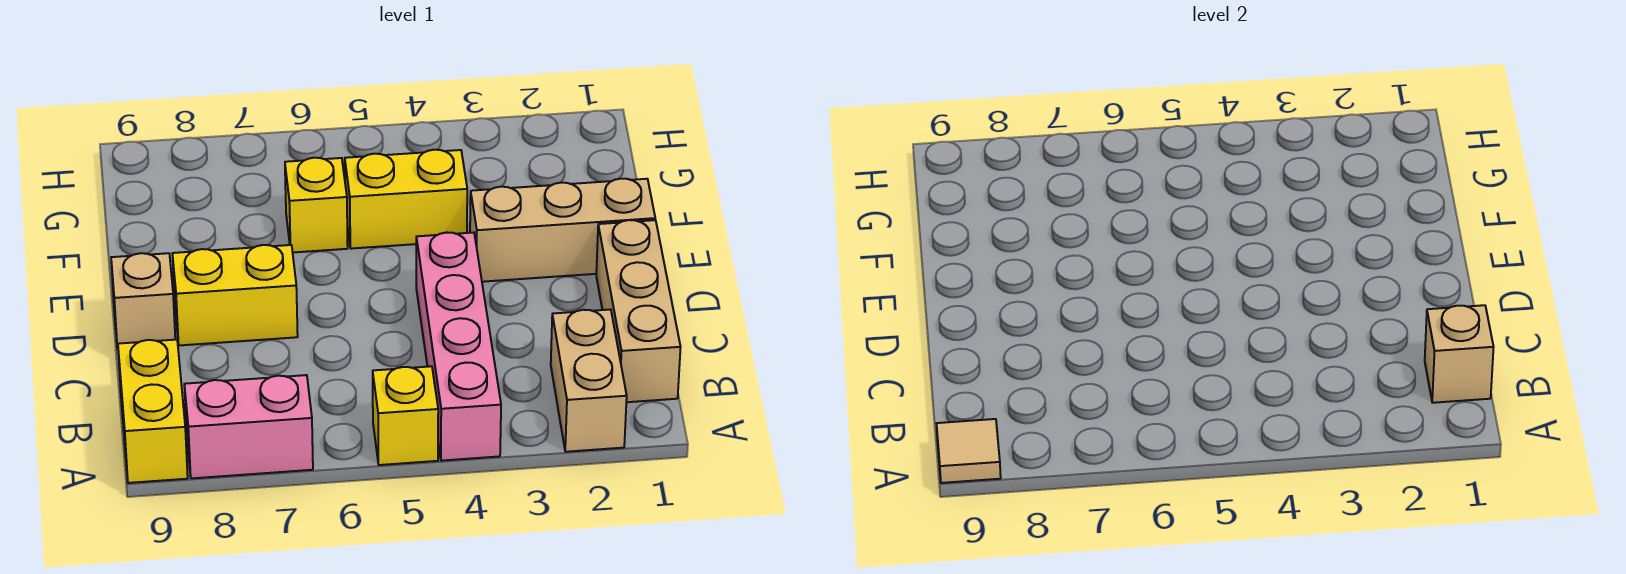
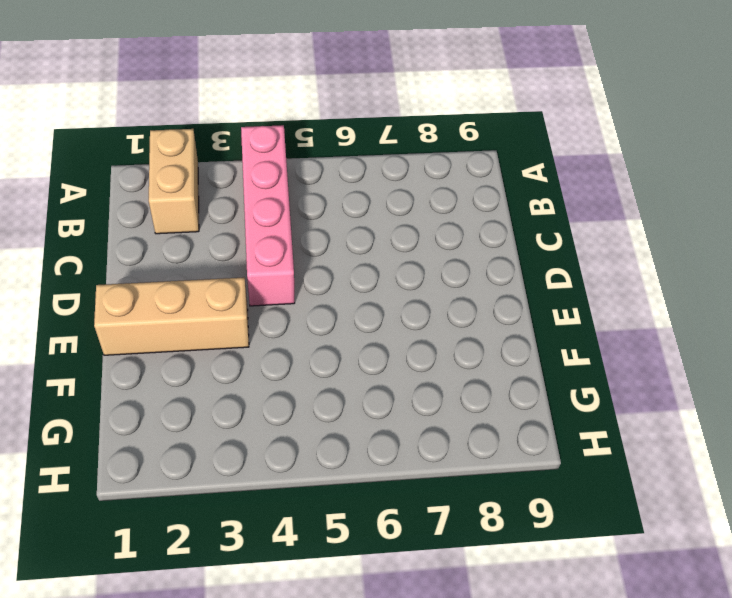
none -> yellow brick A5 level 1
none -> pink brick A7:A8 level 1
none -> yellow brick A9:B9 level 1

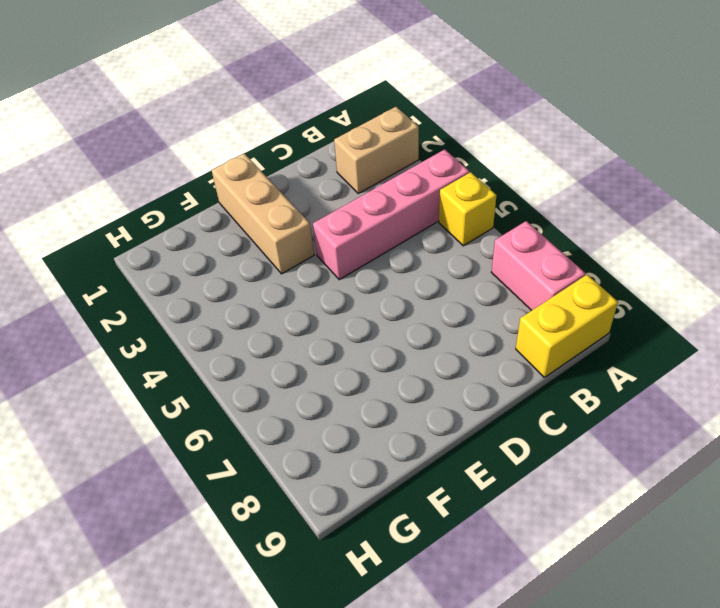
none -> tan brick B1:D1 level 1
none -> yellow brick D7:D8 level 1
none -> tan brick D9 level 1

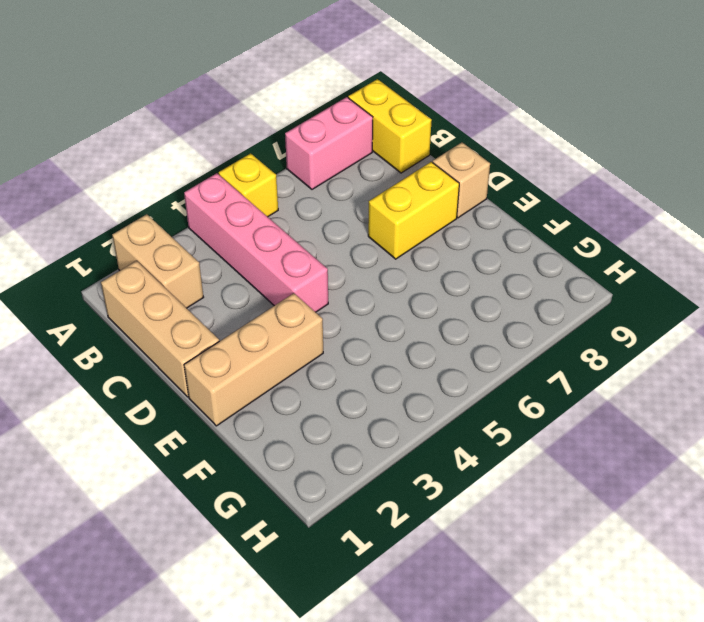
none -> yellow brick F4:F5 level 1
none -> yellow brick F6 level 1
none -> tan tile A9 level 2

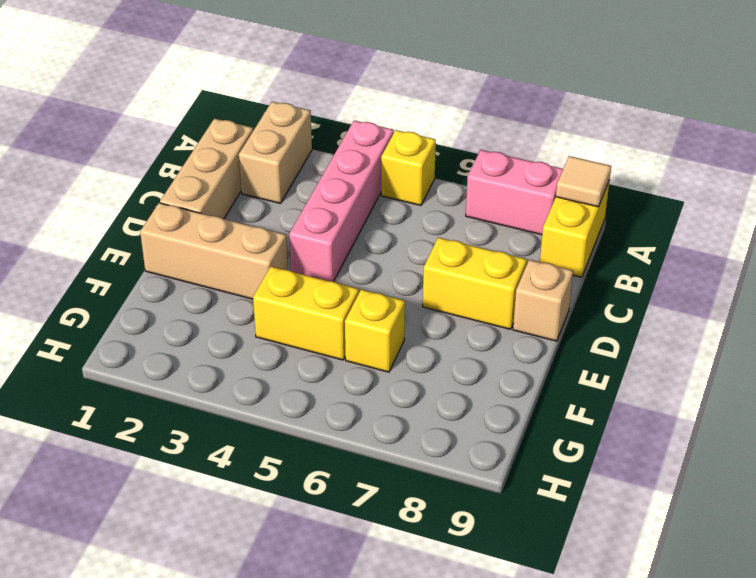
none -> tan brick B1 level 2

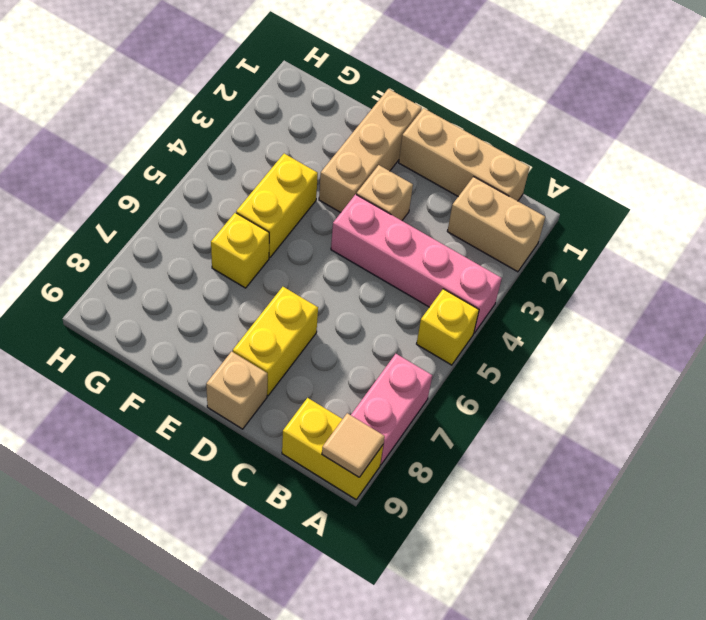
tan brick D3 level 1 -> tan brick B1 level 2

